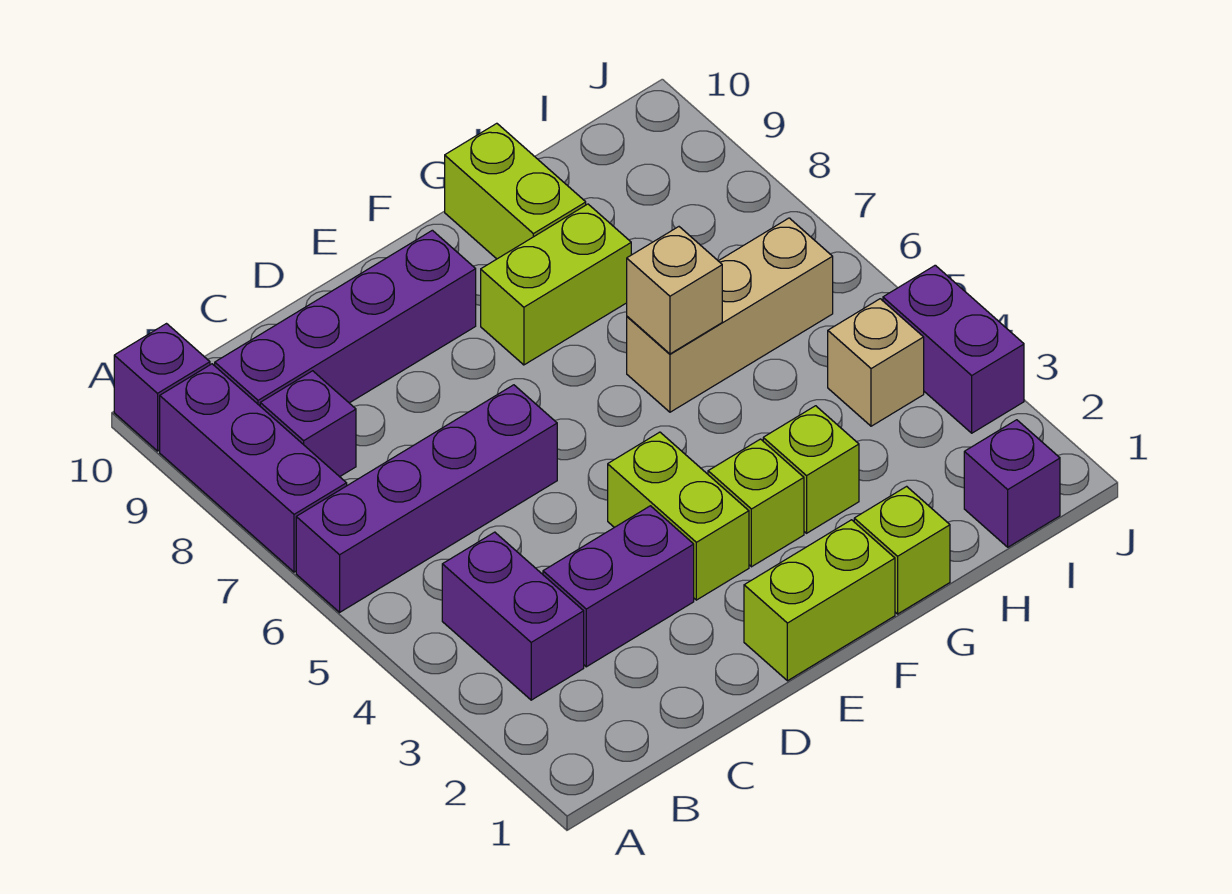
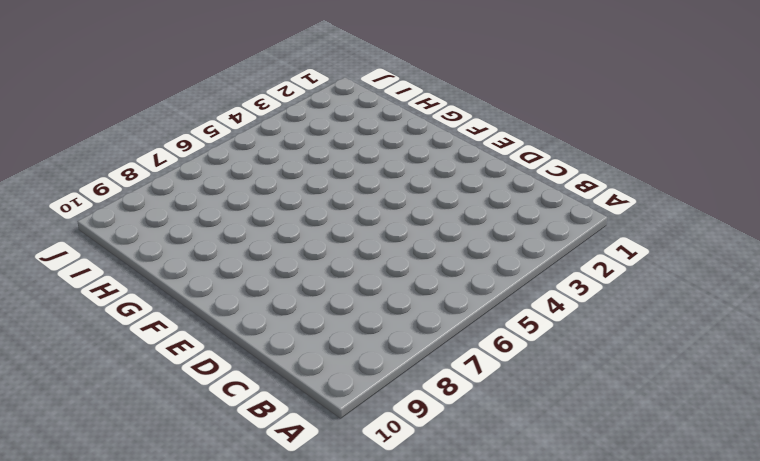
none -> purple brick A6:D6 level 1
none -> purple brick A7:A9 level 1
none -> purple brick A10 level 1

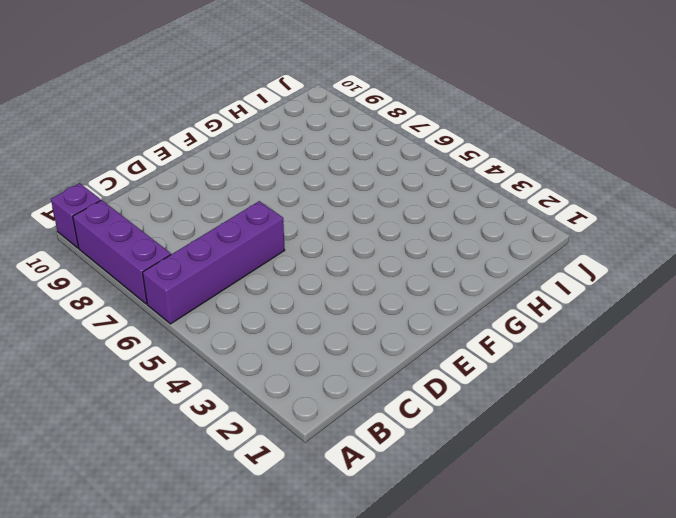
none -> purple brick B3:B4 level 1
none -> purple brick B8 level 1
none -> purple brick B9:E9 level 1

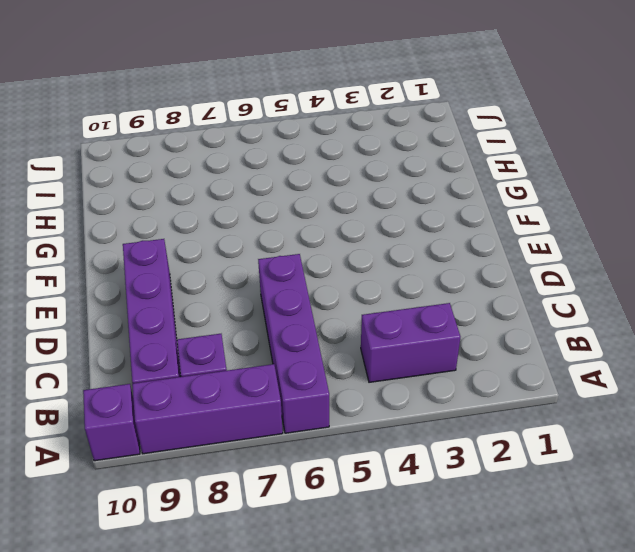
none -> purple brick C3:D3 level 1
none -> lime brick E1:F1 level 1
none -> lime brick E3:E4 level 1

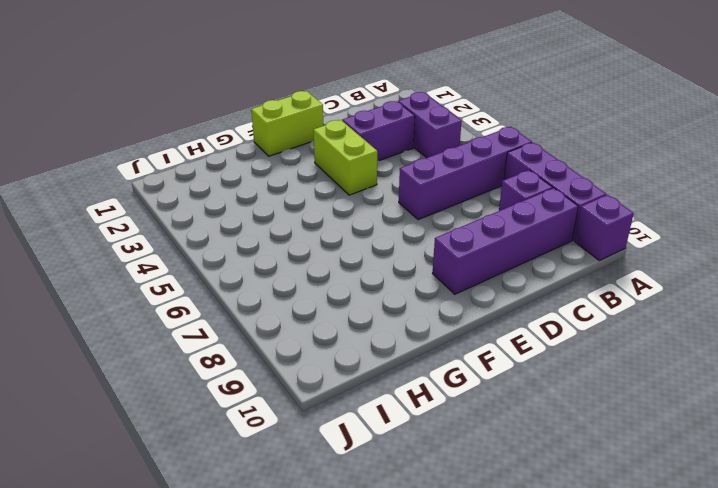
none -> lime brick F3 level 1
none -> lime brick F8:G8 level 1
none -> lime brick G1 level 1

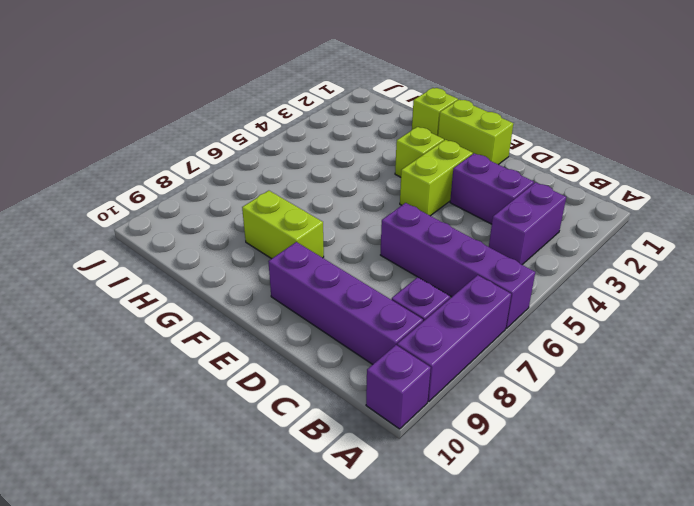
none -> lime brick G3 level 1
none -> tan brick G6:I6 level 1
none -> lime brick G9:G10 level 1

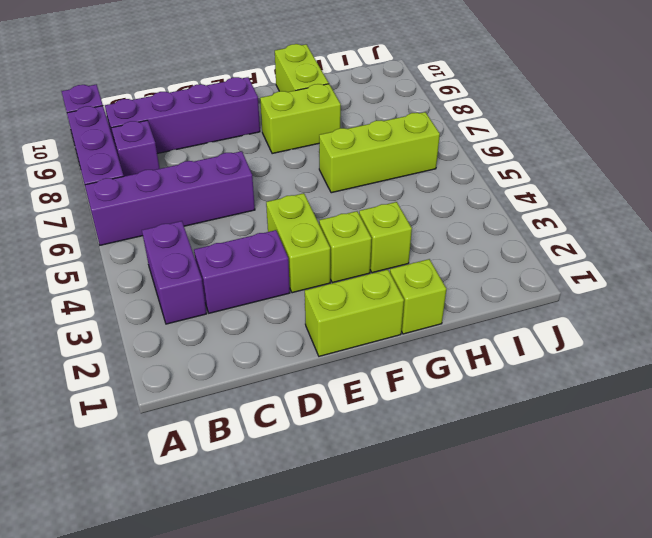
lime brick G6:I6 level 1 -> tan brick G6:I6 level 1
none -> purple brick I1 level 1
none -> tan brick I4 level 1
none -> purple brick J3:J4 level 1

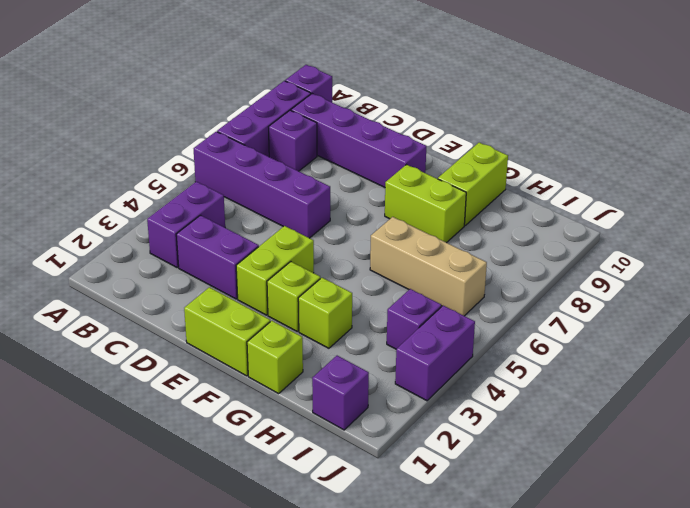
purple brick I4 level 1 -> tan brick I4 level 1
none -> tan brick G6 level 2

